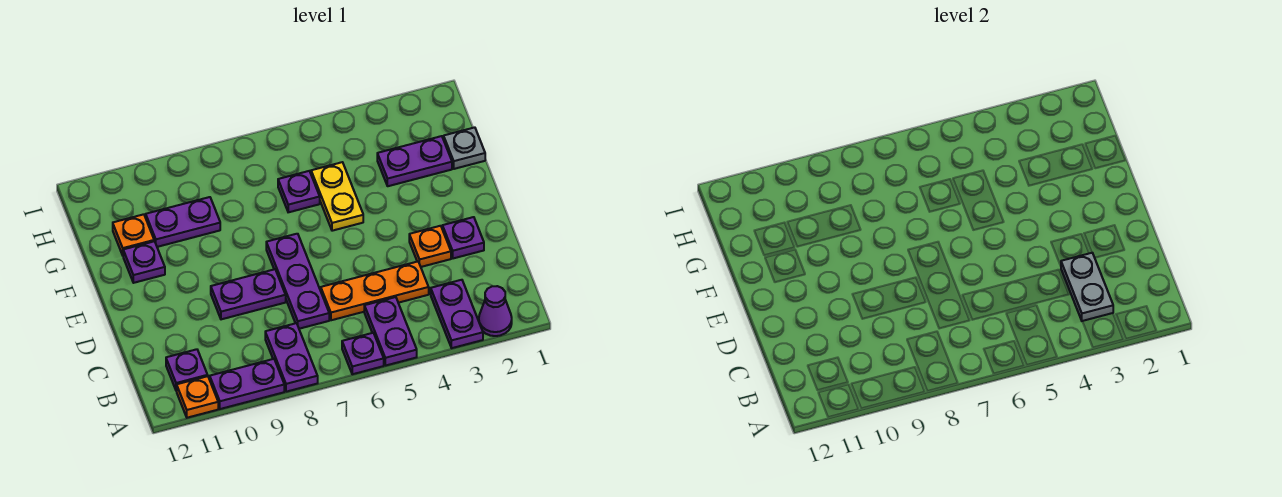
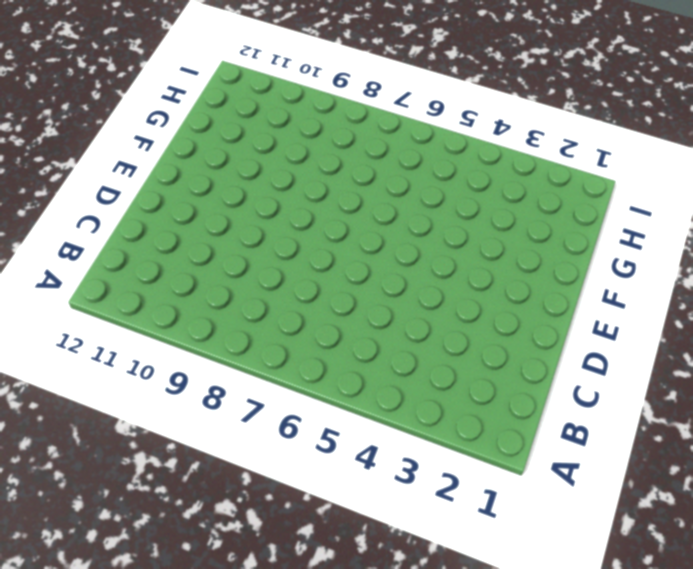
none -> purple cone A2 level 1
none -> purple plate A3:B3 level 1
none -> purple plate A5:B5 level 1

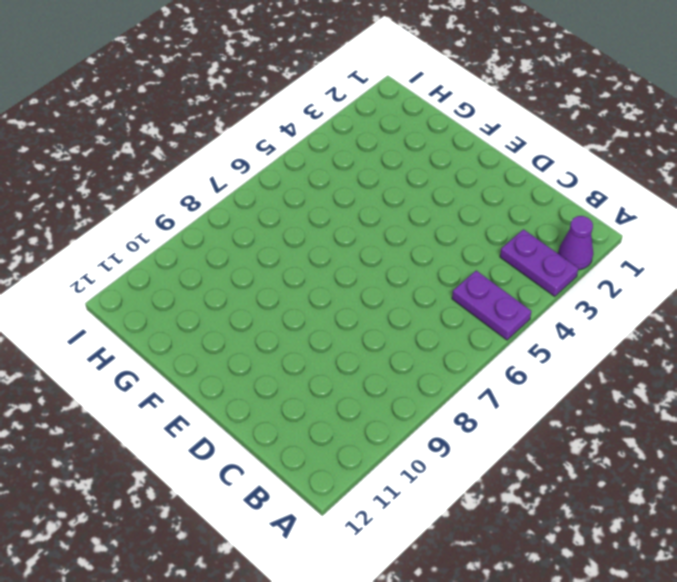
none -> purple plate A6 level 1
none -> purple plate A8:B8 level 1
none -> purple plate A9:A10 level 1

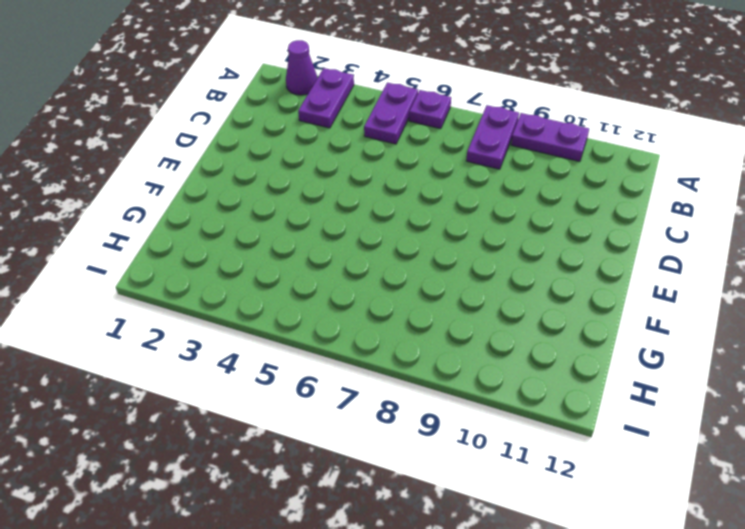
none -> orange plate A11 level 1
none -> purple plate B11 level 1
none -> orange plate C4:C6 level 1

